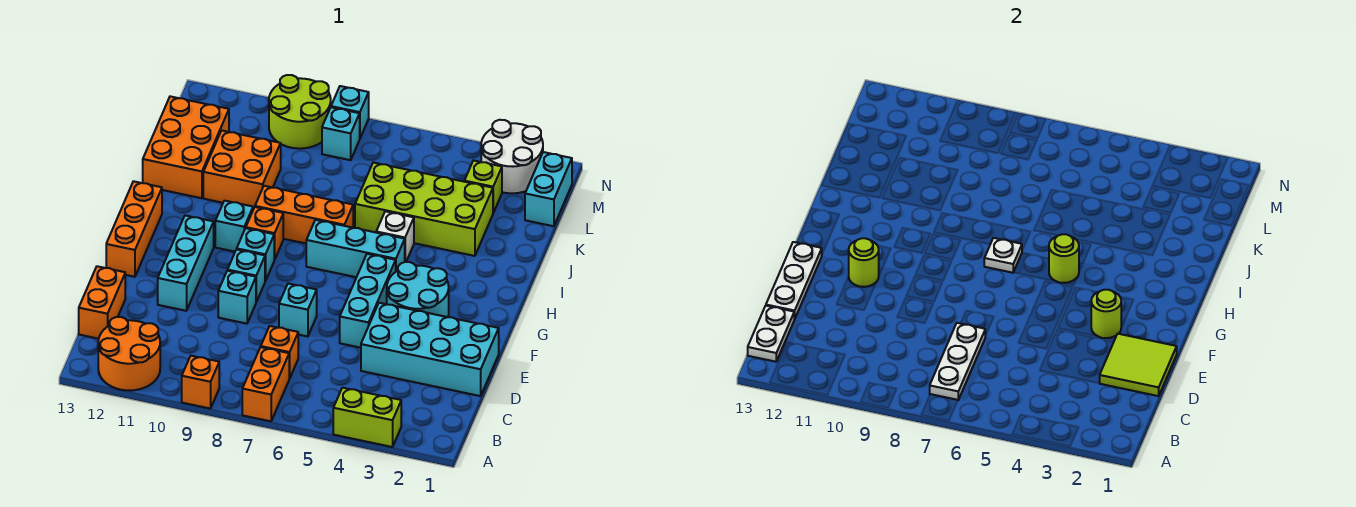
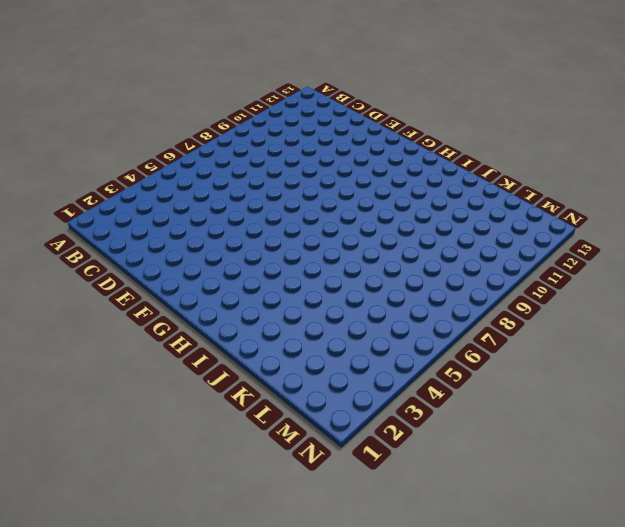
none -> lime brick A3:A4 level 1
none -> orange brick A7:B7 level 1
none -> orange brick A9 level 1
none -> orange round brick A11:B12 level 1

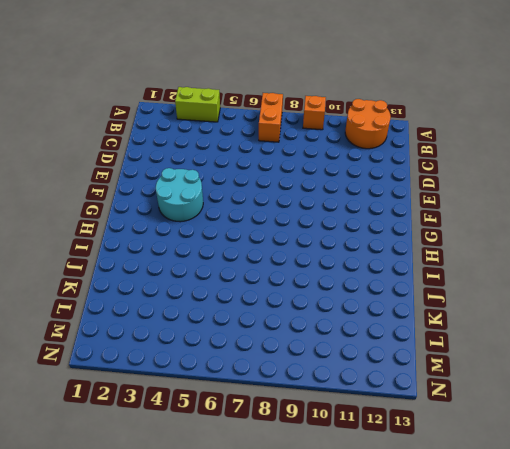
none -> orange brick C7 level 1
none -> orange brick C13:D13 level 1
none -> cyan brick D1:E4 level 1
none -> cyan brick E5:G5 level 1

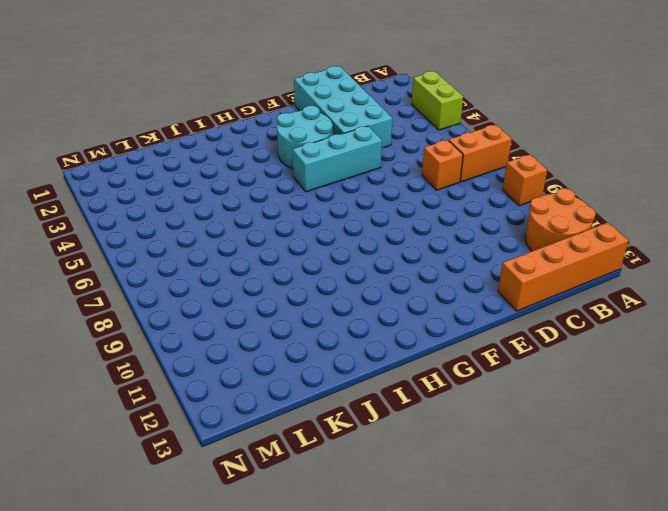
orange brick A13:D13 level 1 -> orange brick C13:D13 level 1
none -> cyan brick E7 level 1
none -> cyan brick E9 level 1
none -> cyan brick E11:G11 level 1
none -> cyan brick F9 level 1

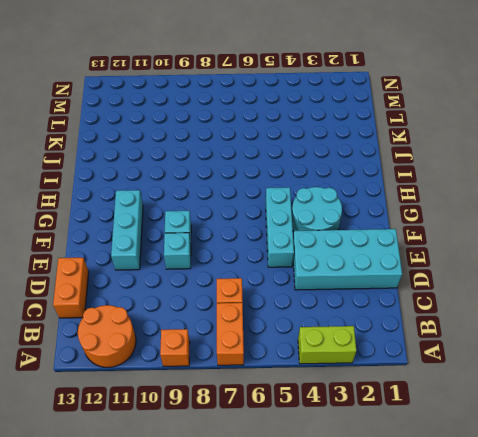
none -> cyan brick E7 level 1
none -> orange brick F13:H13 level 1
none -> cyan brick G9 level 1
none -> cyan brick H5:H7 level 1

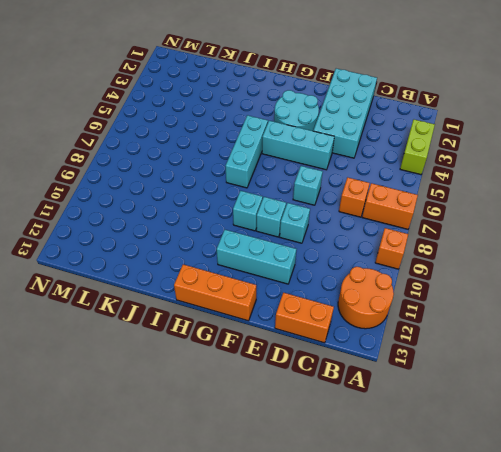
none -> orange brick H9 level 1
none -> cyan brick H10 level 1
none -> white brick I5 level 1
none -> orange brick I7:I9 level 1

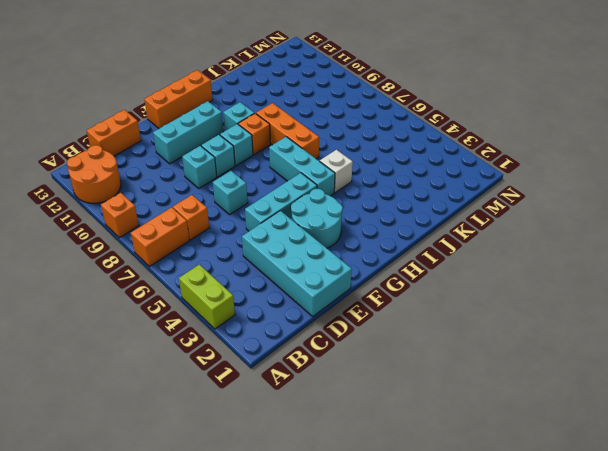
none -> lime brick J3:K6 level 1
none -> orange brick J10:K11 level 1
none -> orange brick J12:L13 level 1
none -> cyan brick L1:M1 level 1

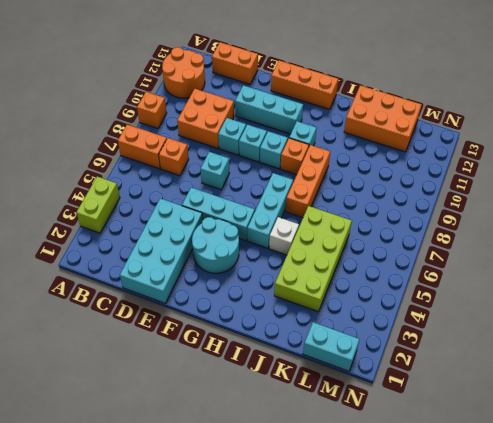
orange brick C9:D10 level 1 -> orange brick J10:K11 level 1
none -> lime brick L3 level 1
none -> white round brick M2:N3 level 1
none -> cyan brick M8 level 1
none -> lime round brick M9:N10 level 1

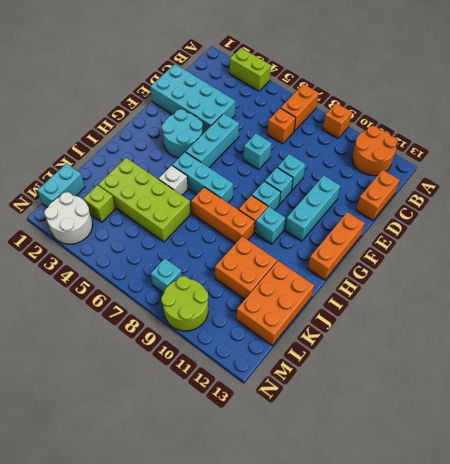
none -> cyan brick N8 level 1
none -> white plate B7:D7 level 2
none -> white plate B13:C13 level 2
none -> lime tile D1:E2 level 2

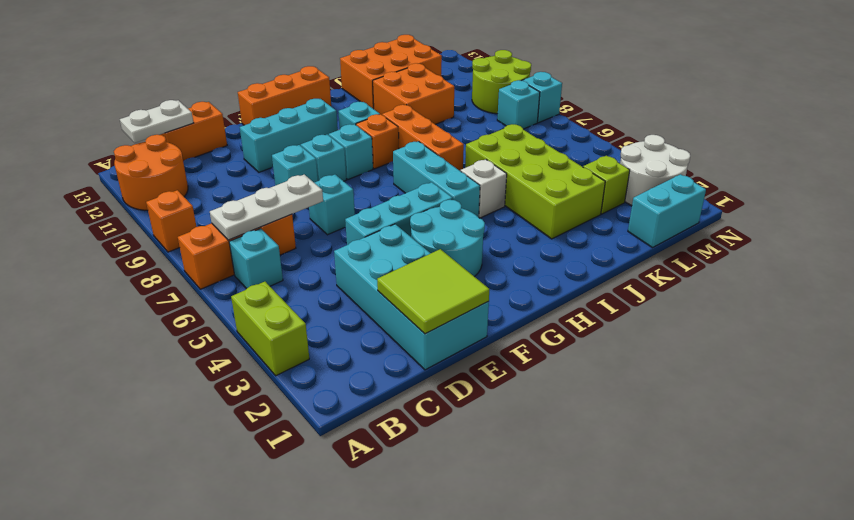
cyan brick B6 level 1 -> none
none -> white plate D13:F13 level 2
none -> lime round brick F3 level 2
none -> lime round brick F11 level 2
none -> lime round brick H5 level 2

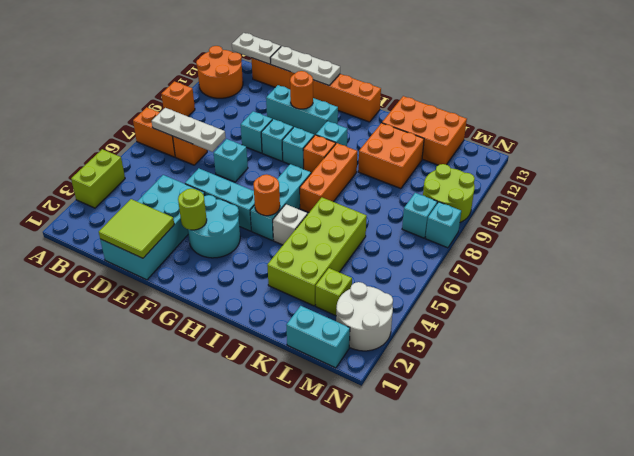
orange round brick F11 level 2 -> lime round brick F11 level 2
orange round brick H5 level 2 -> lime round brick H5 level 2
none -> white plate H7 level 2

